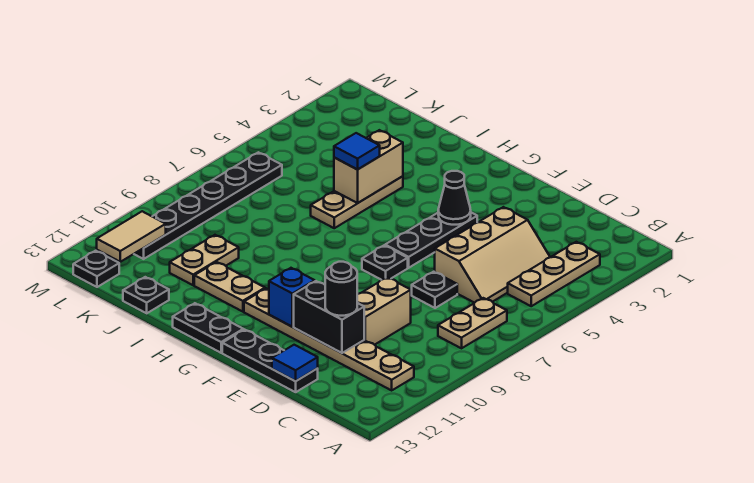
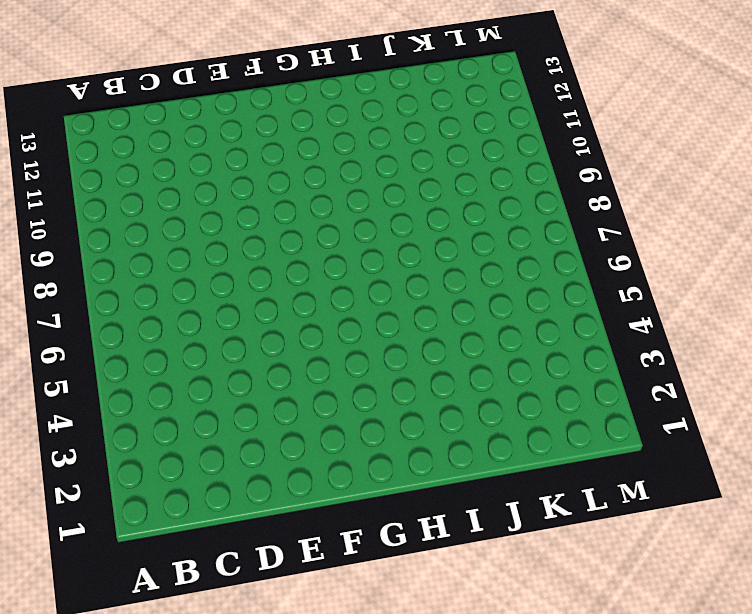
none -> tan plate B3:B5 level 1
none -> tan plate B7:B8 level 1
none -> tan plate B11:G11 level 1

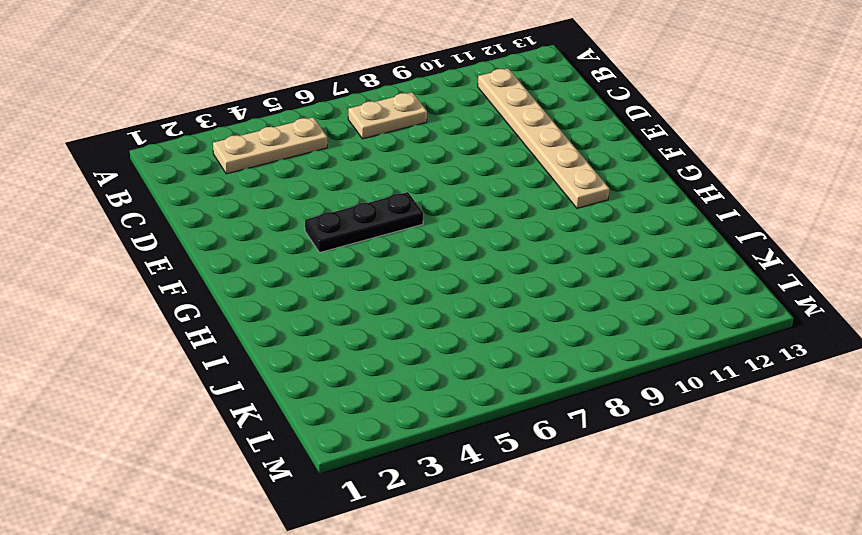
none -> tan slope C4:D6 level 1 top D
none -> black plate D7 level 1
none -> tan brick D9:D10 level 1

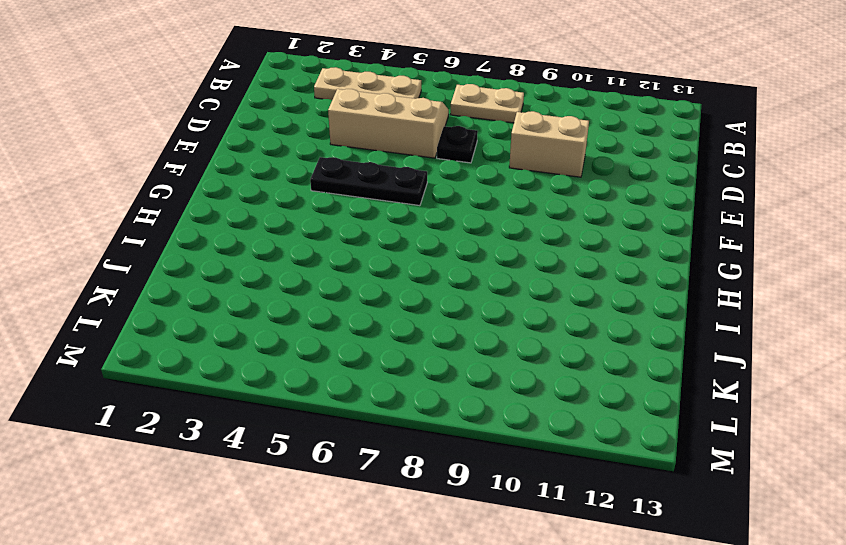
none -> tan plate B11:G11 level 1
none -> black plate D13:F13 level 1
none -> black plate F7 level 1

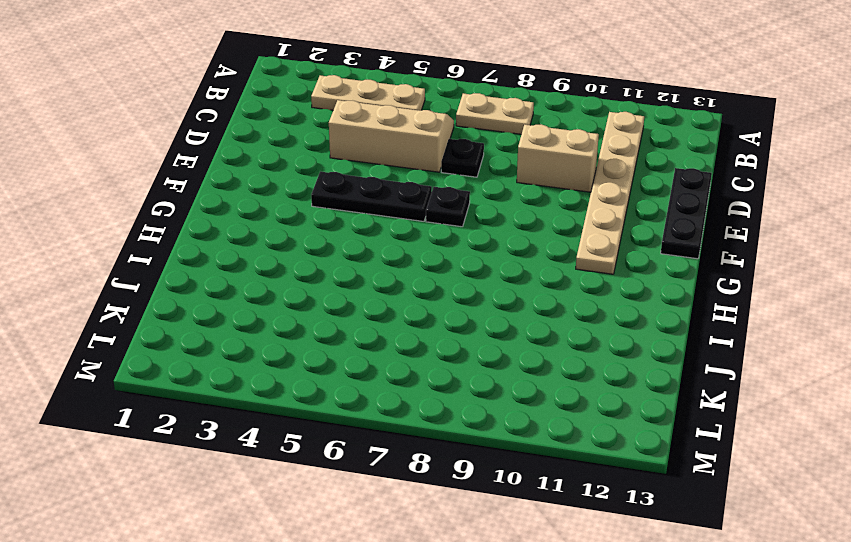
none -> black plate G13:H13 level 1
none -> tan plate H11:I11 level 1
none -> tan plate I4:I6 level 1

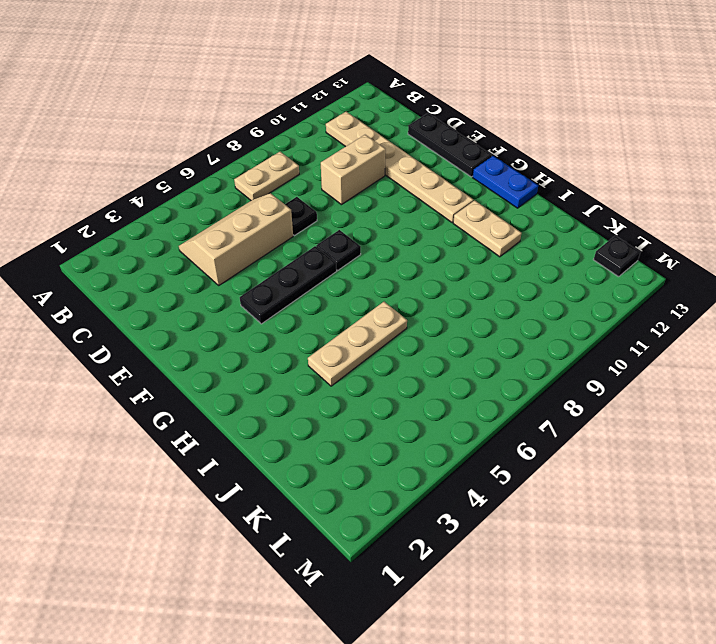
blue plate G13:H13 level 1 -> black plate G13:H13 level 1
none -> tan plate B3:B5 level 1
none -> tan plate J10:J11 level 1
none -> black plate J13 level 1

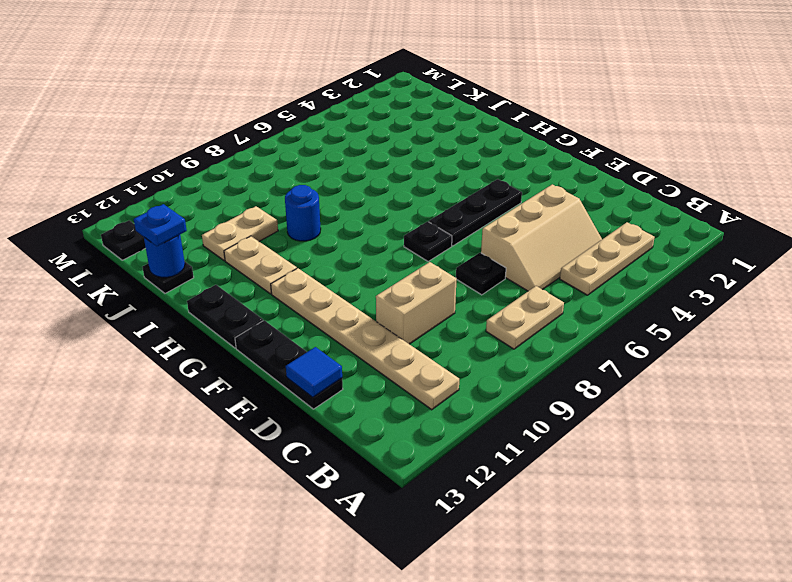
blue round brick I9 level 1 -> none
blue round brick J13 level 2 -> none
blue plate J13 level 3 -> none
none -> tan plate I4:I6 level 1
none -> black plate L6:L11 level 1
none -> black brick D11:E11 level 2

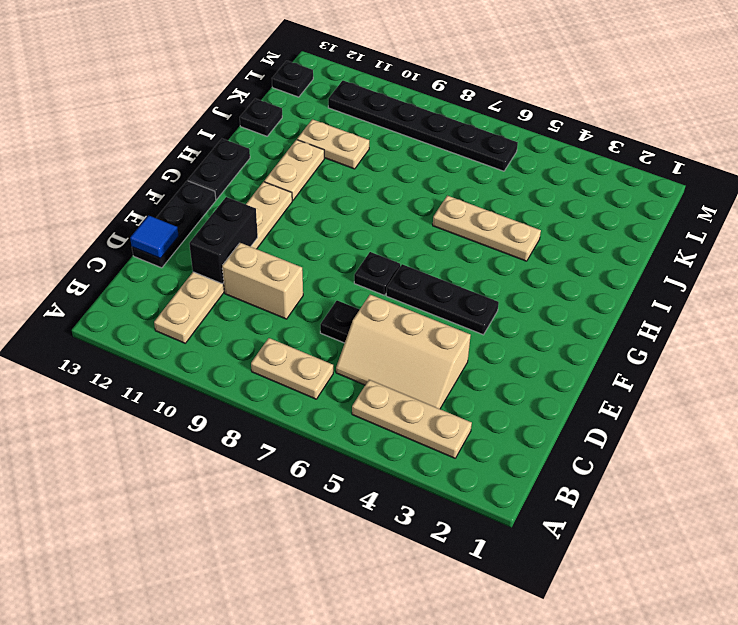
none -> black cone F4 level 2
none -> blue brick F11 level 2
none -> tan brick I4:I5 level 2

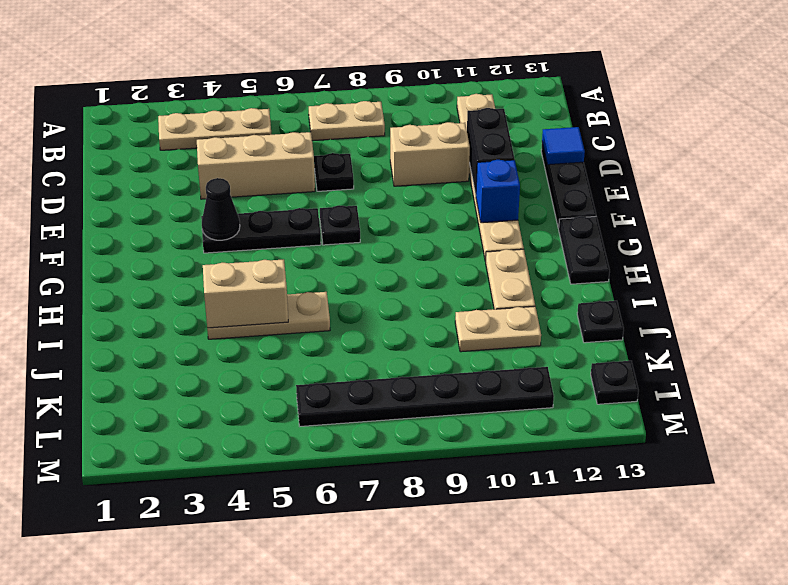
none -> tan tile L11:L12 level 2
none -> black round brick D11 level 3
none -> blue tile I5 level 3

